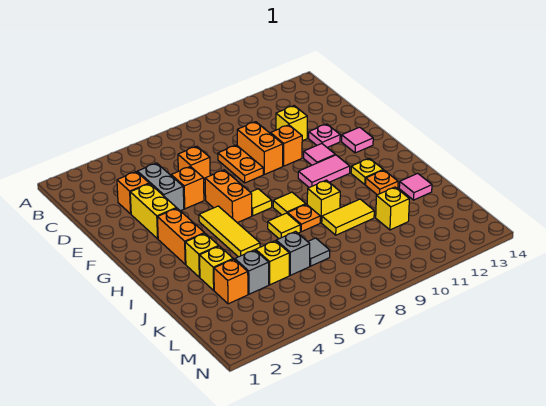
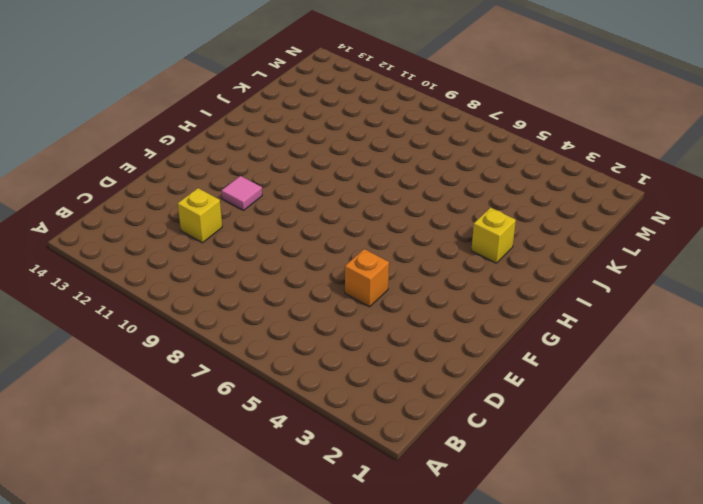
none -> orange brick D3 level 1
none -> grey brick D4:E4 level 1
none -> orange brick D6 level 1
none -> orange plate D8:E8 level 1

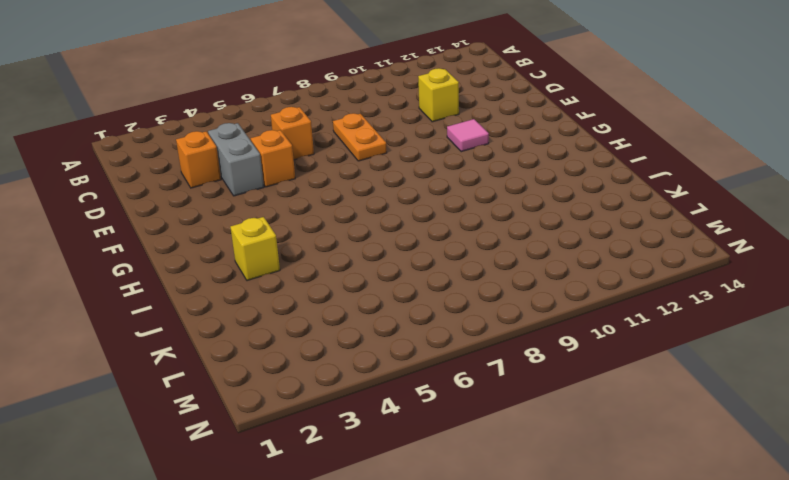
none -> orange brick D9:E9 level 1
none -> yellow brick E3:F3 level 1
none -> orange brick E10 level 1
none -> pink plate E12 level 1

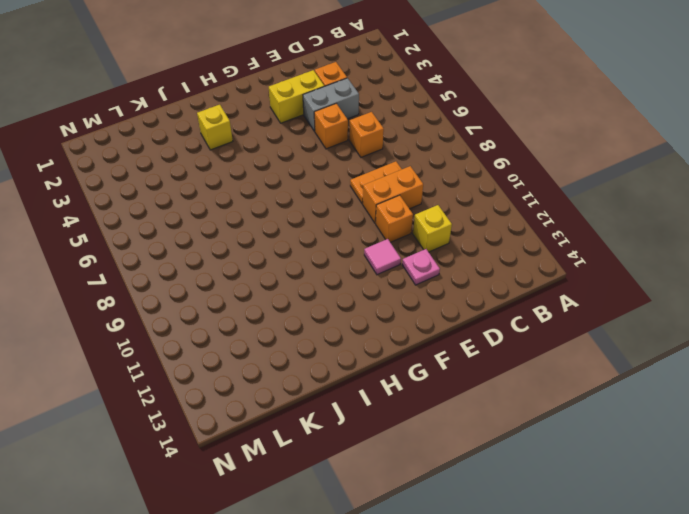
none -> orange brick F6:G6 level 1
none -> pink tile F13 level 1
none -> orange brick G3:H3 level 1
none -> yellow tile G5:I5 level 1

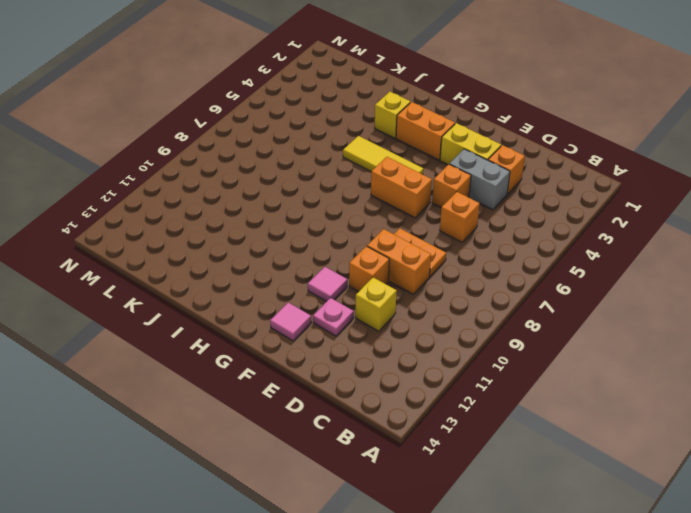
none -> yellow tile G7 level 1
none -> pink tile G10:G11 level 1
none -> yellow tile H8 level 1
none -> yellow plate H12 level 1

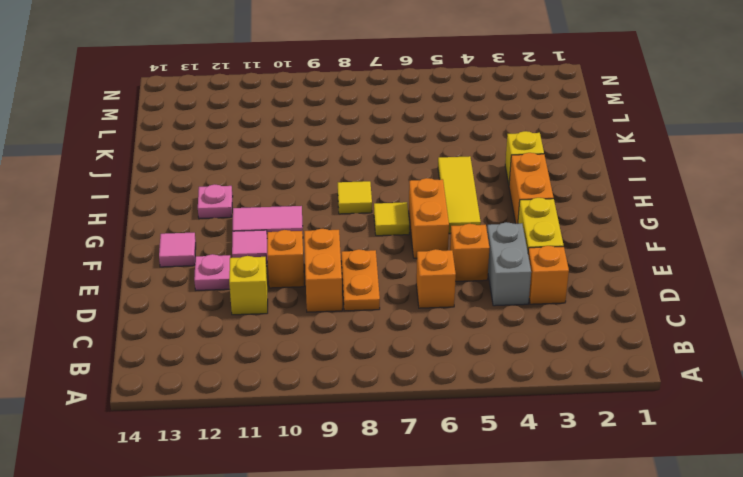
pink plate H12 level 1 -> yellow plate H12 level 1
none -> yellow tile I7 level 1
none -> orange plate I8 level 1
none -> yellow brick I9 level 1
none -> orange plate I12 level 1

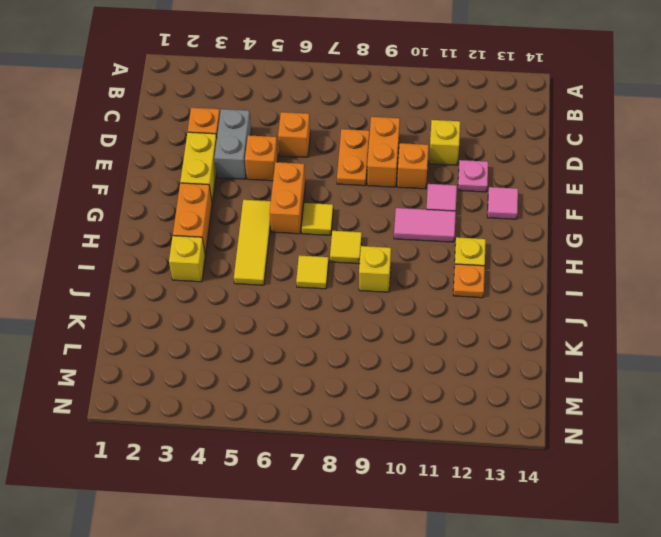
none -> orange plate I8 level 1
none -> yellow brick J3 level 1
none -> yellow tile J9:J10 level 1
none -> pink tile J13 level 1

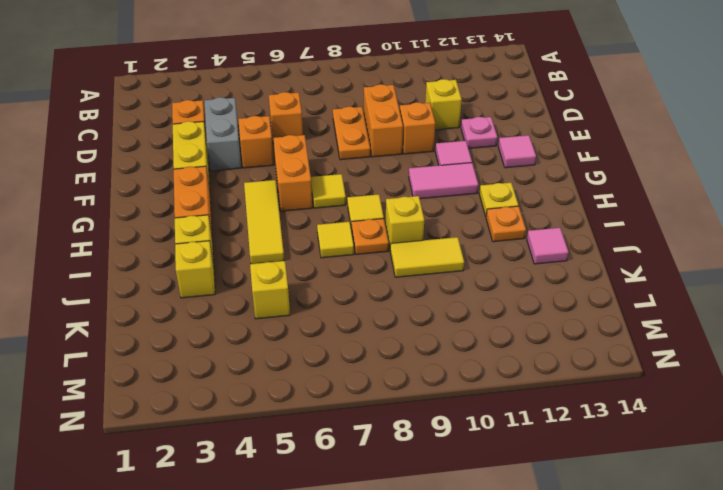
none -> orange brick K3 level 1
none -> grey brick K4 level 1
none -> grey brick K6 level 1
none -> grey tile K7 level 1

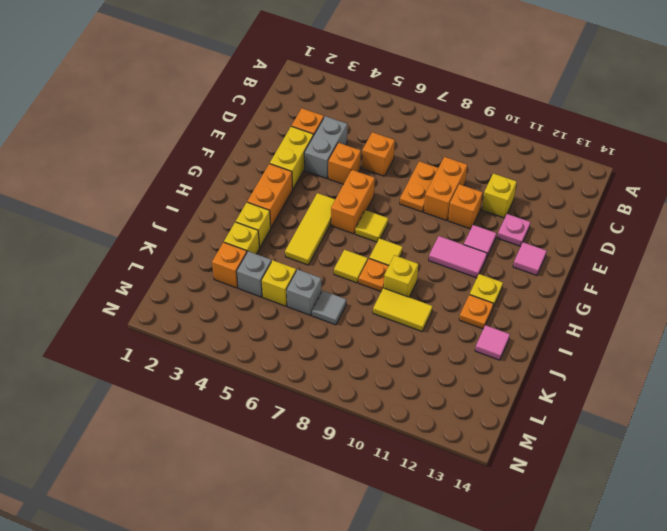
none -> yellow brick K11 level 1

